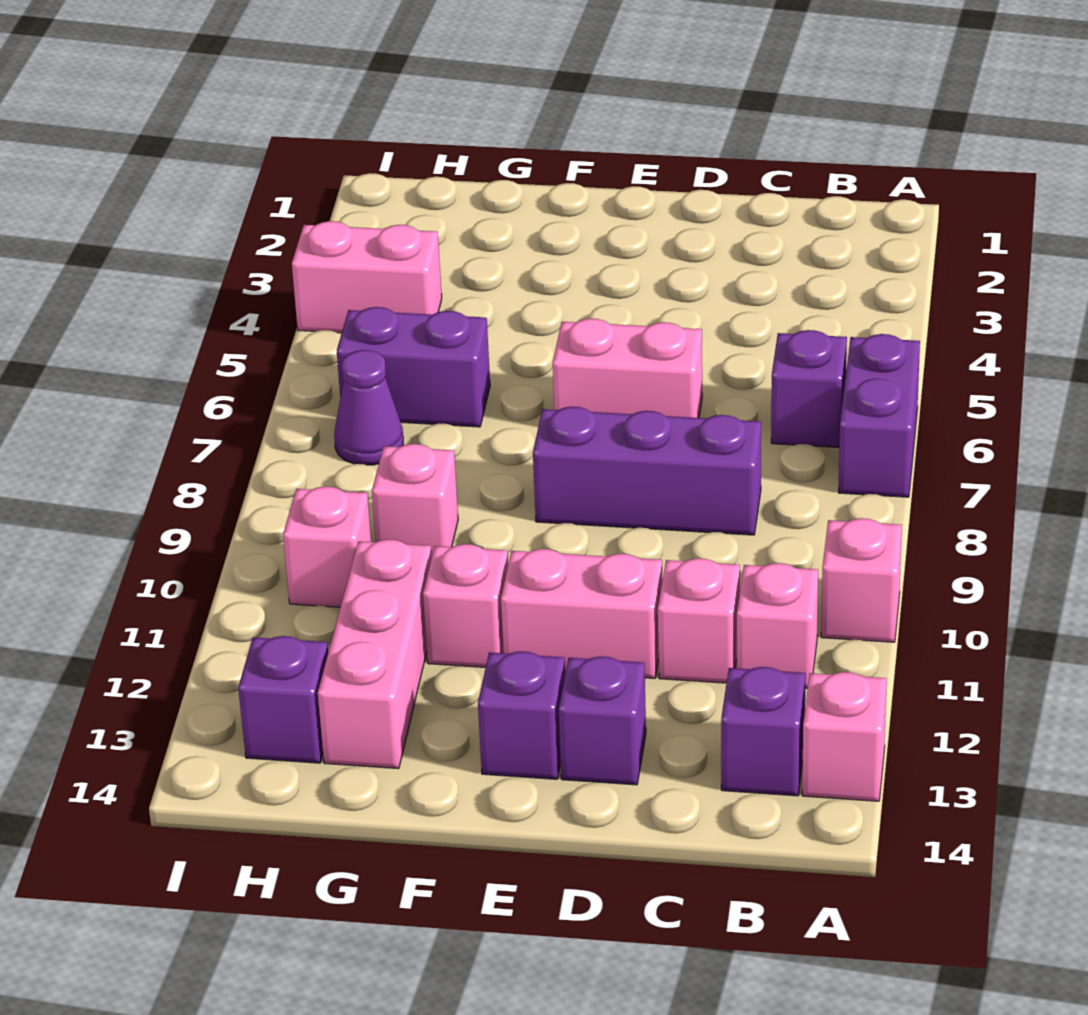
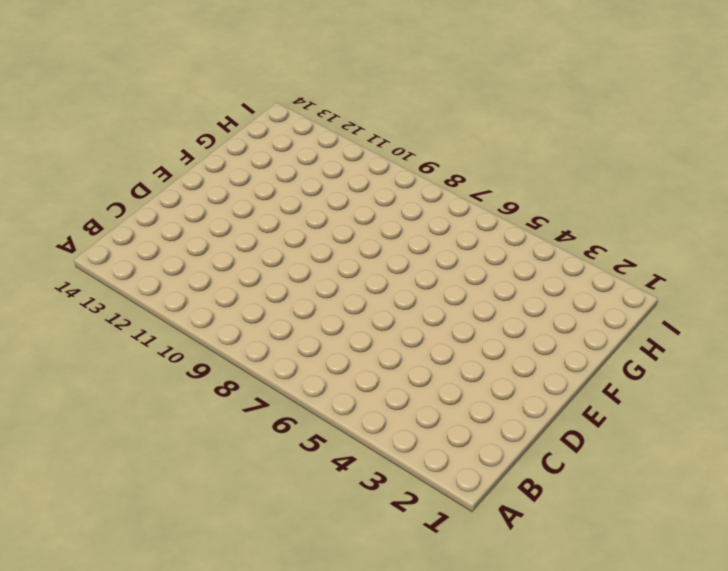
none -> purple brick A6:A7 level 1
none -> pink brick A10 level 1
none -> pink brick A13 level 1

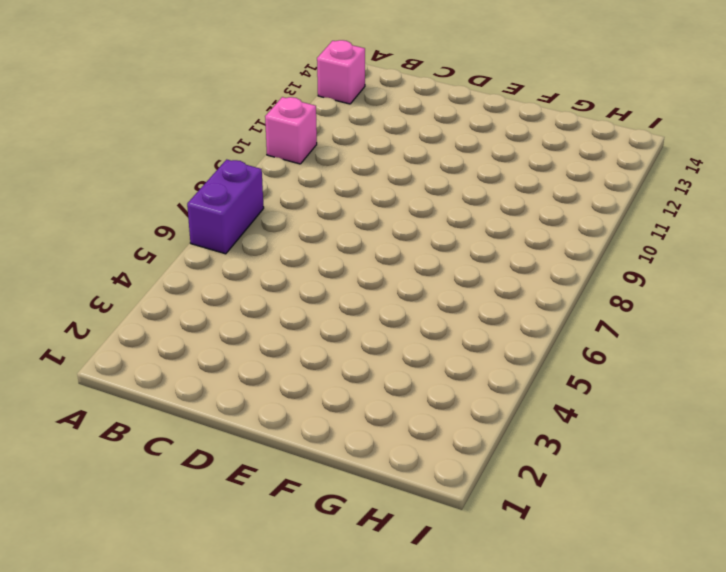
none -> purple brick B6 level 1
none -> pink brick B11 level 1
none -> purple brick B13 level 1

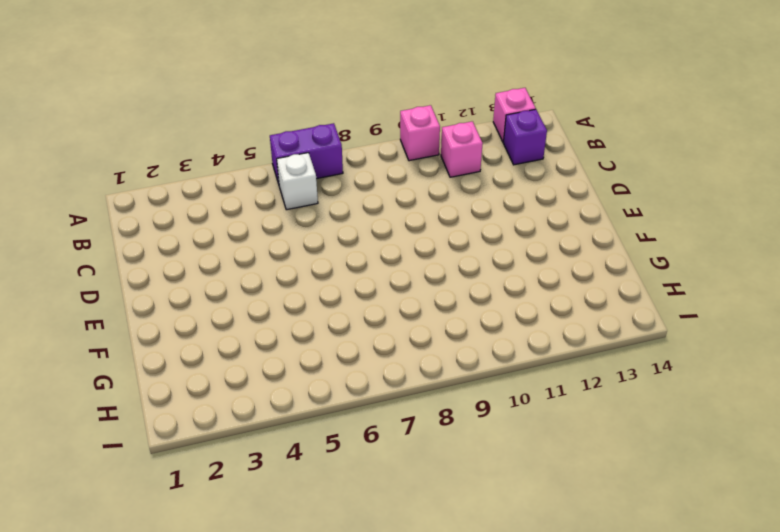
white brick B6 level 1 -> purple brick B6 level 1
none -> purple brick C8:E8 level 1
none -> pink brick C11 level 1
none -> pink brick D6:E6 level 1

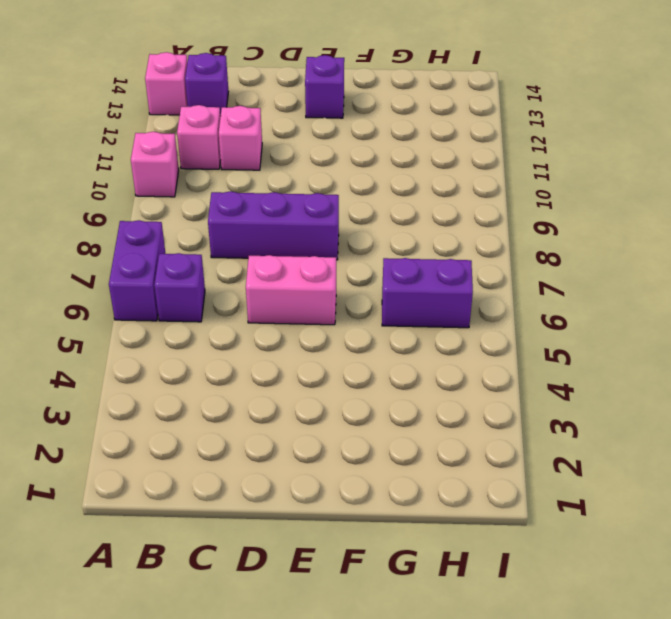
none -> pink brick D11:E11 level 1
none -> purple brick D13 level 1
none -> pink brick F11 level 1

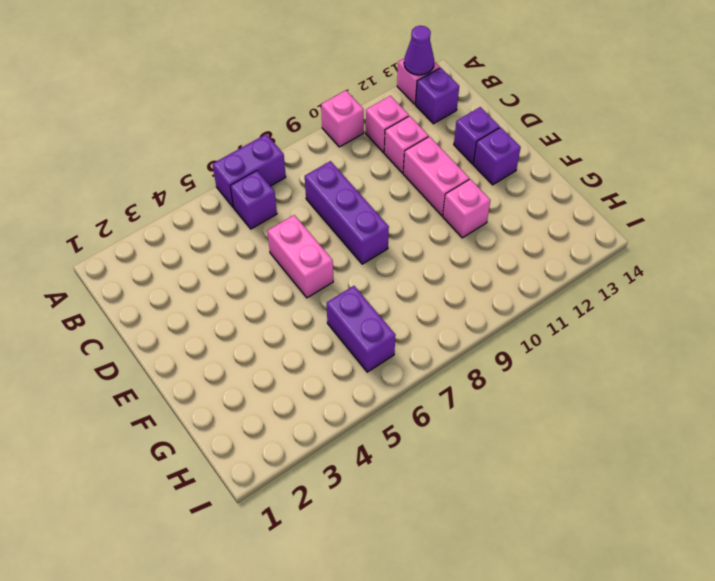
purple cone A13 level 2 -> purple cone H7 level 1
none -> pink brick G9 level 1
none -> pink brick G11:G13 level 1
none -> pink brick H4:I4 level 1

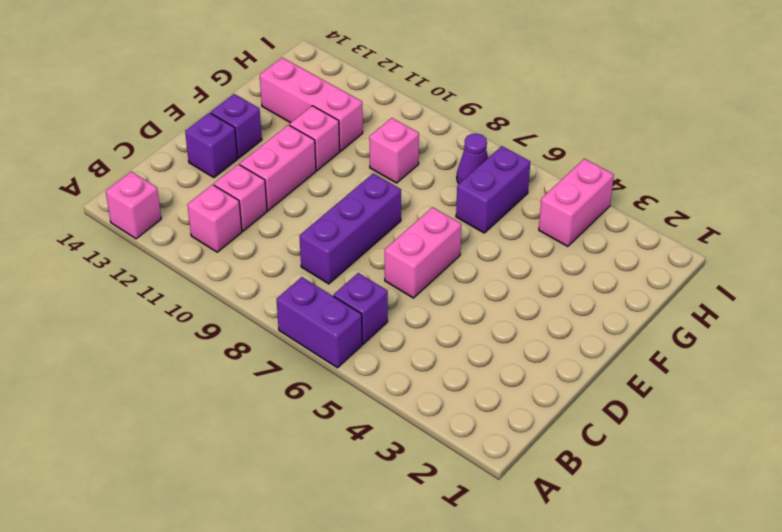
none -> pink brick A10 level 1
none -> purple brick B13 level 1
none -> pink brick H10 level 1

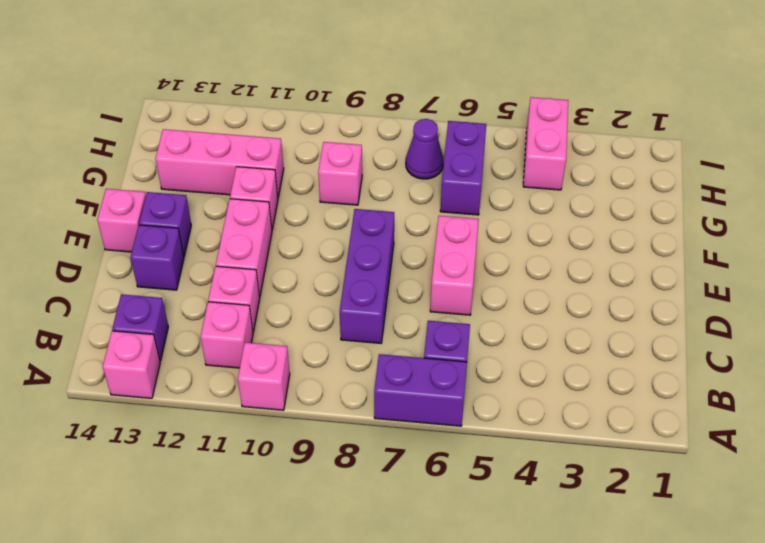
pink brick E14 level 1 -> pink brick H10 level 1
none -> purple brick H13 level 1

